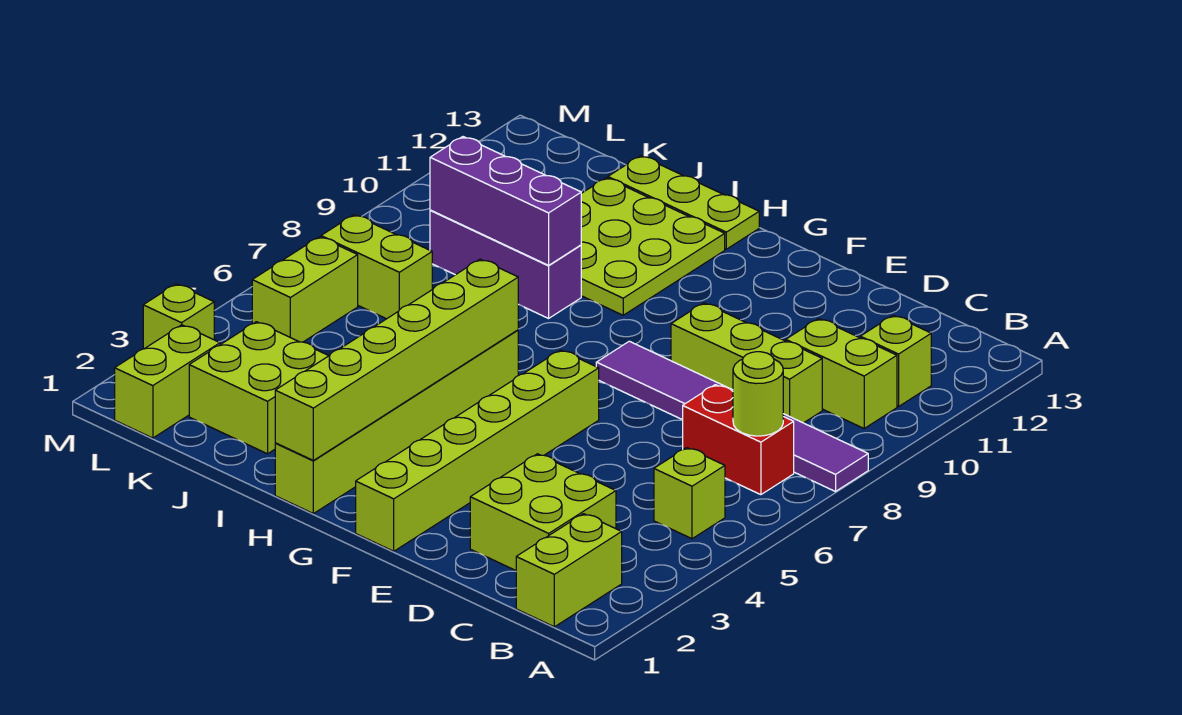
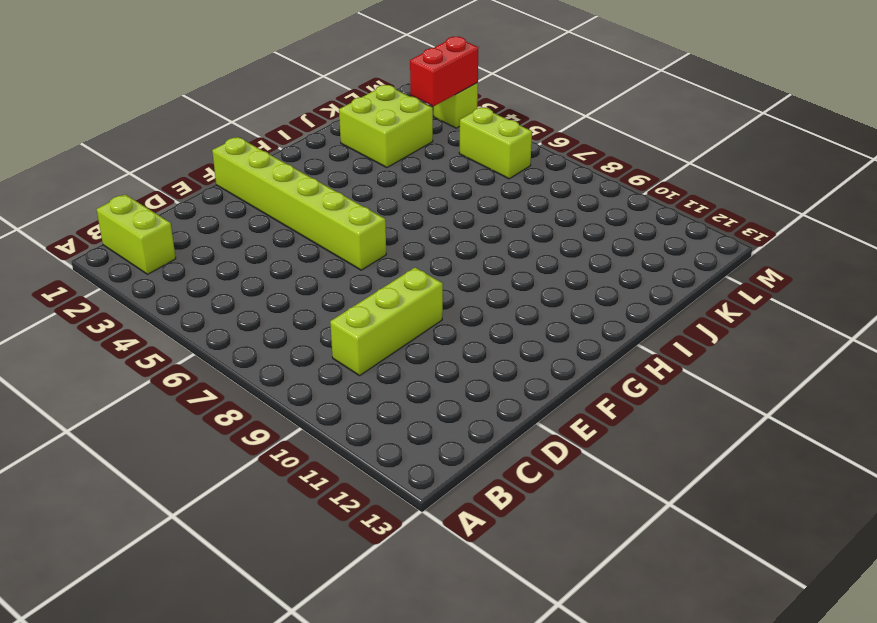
red brick L3:M3 level 2 -> red brick B7:C7 level 1
none -> purple tile A8:F8 level 1
none -> lime brick B5 level 1
none -> lime brick B10:C10 level 1

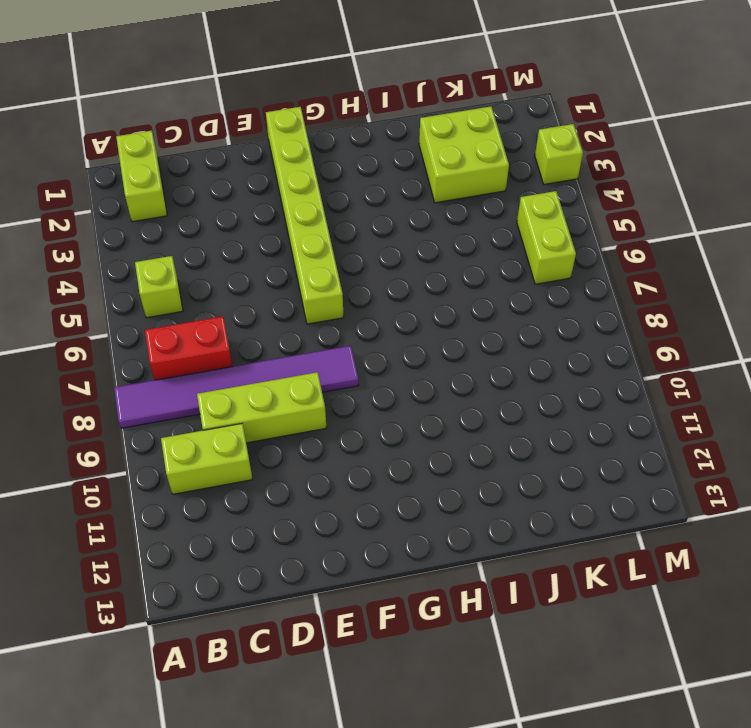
none -> lime brick B11 level 1
none -> lime brick C2:D3 level 1
none -> lime brick H1:H6 level 1

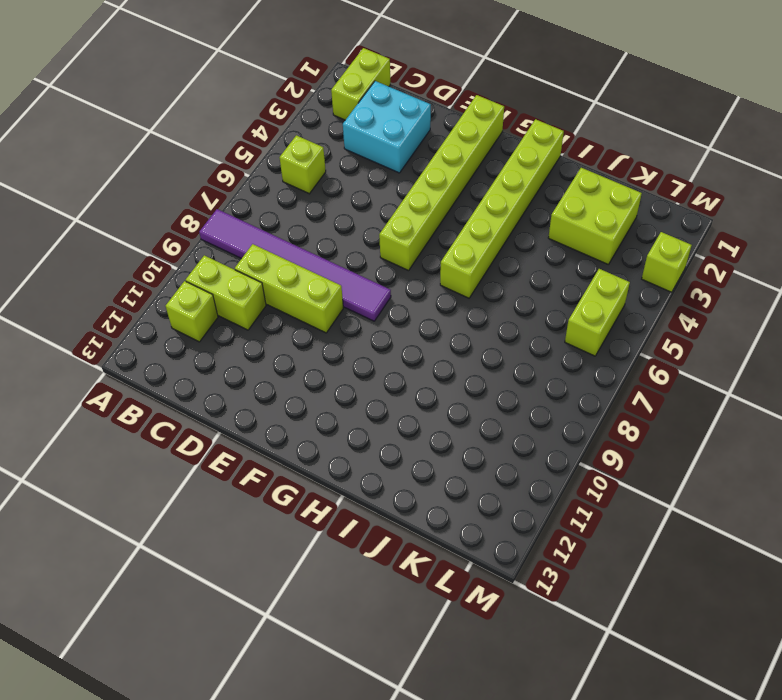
cyan brick C2:D3 level 1 -> lime brick C2:D3 level 1
none -> red brick B7:C7 level 1
none -> lime plate H10:J12 level 1
none -> lime plate H13:J13 level 1

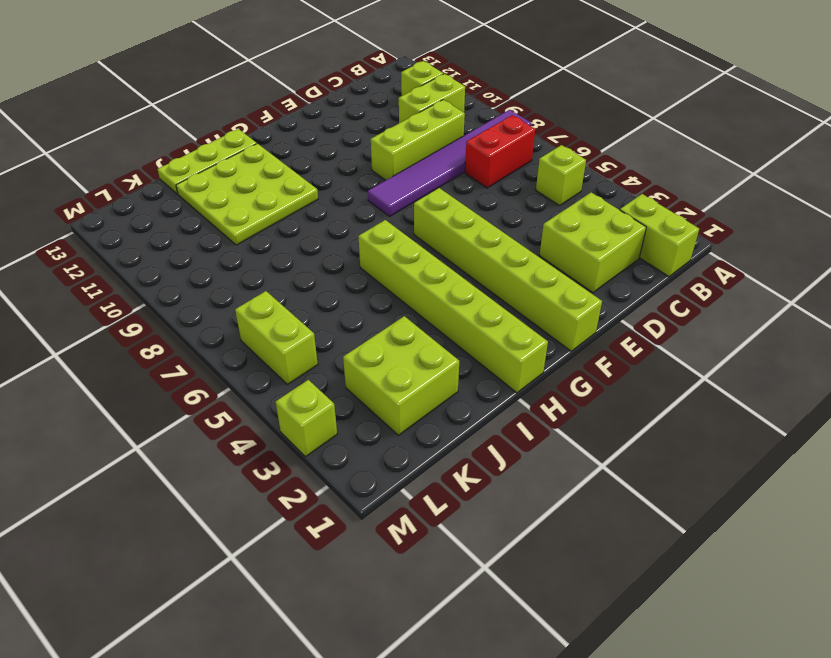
none -> purple brick I9:K9 level 1
none -> lime brick K7:L7 level 1
none -> lime brick L1:L2 level 1

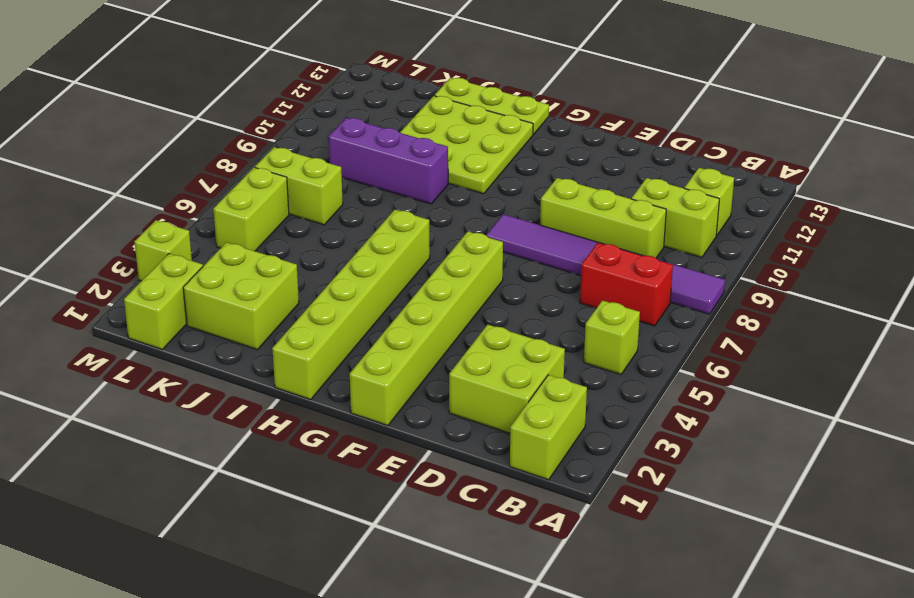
none -> lime round brick B7 level 2
none -> lime brick H1:H6 level 2
none -> purple brick I9:K9 level 2

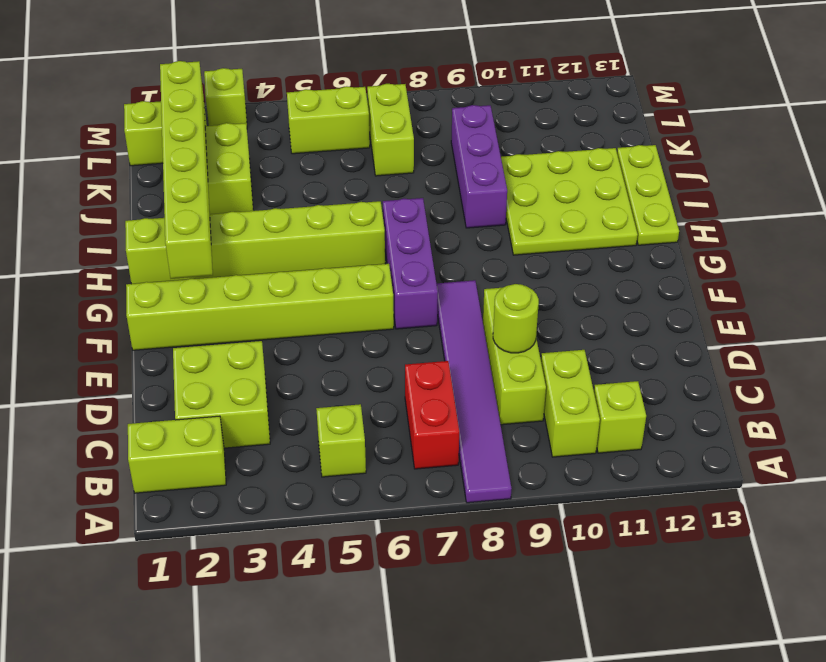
lime round brick D9 level 2 -> lime round brick B7 level 2
purple brick F7:H7 level 1 -> purple brick I9:K9 level 2
lime brick G2:L2 level 2 -> lime brick H1:H6 level 2

